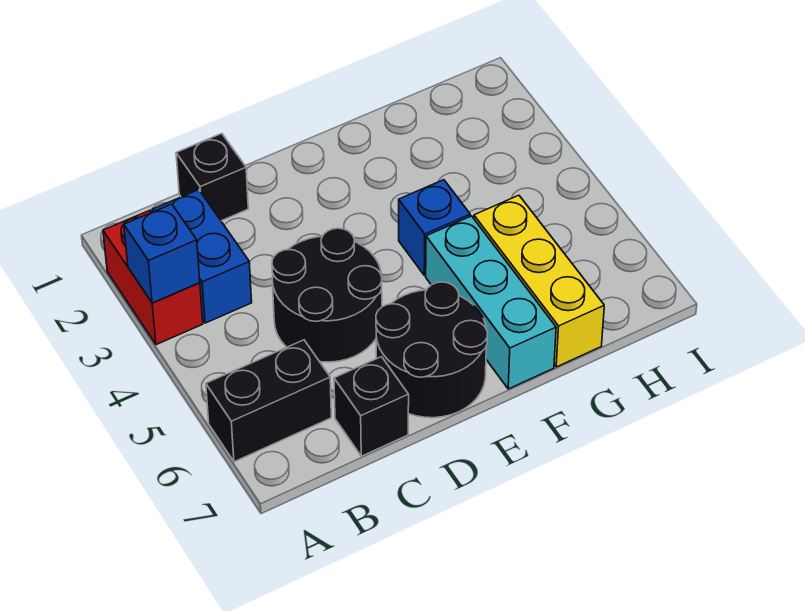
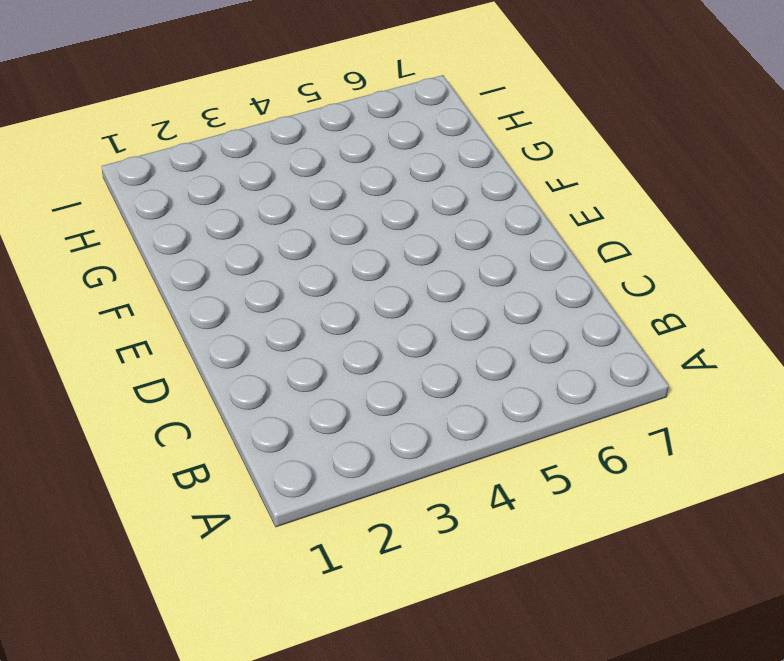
none -> red brick A2:A3 level 1
none -> black brick A6:B6 level 1

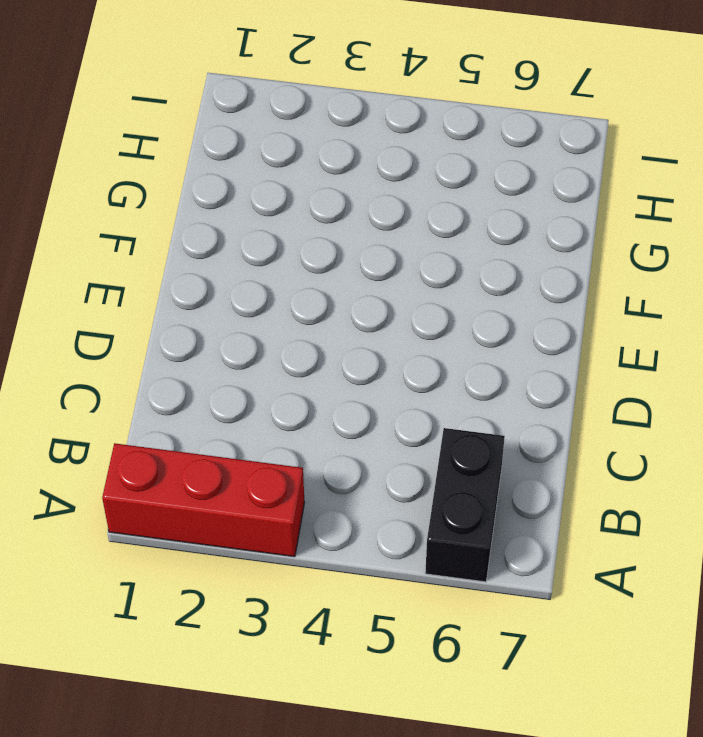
red brick A1:A3 level 1 -> red brick A2:A3 level 1
none -> blue brick B2:B3 level 1
none -> black brick C1 level 1

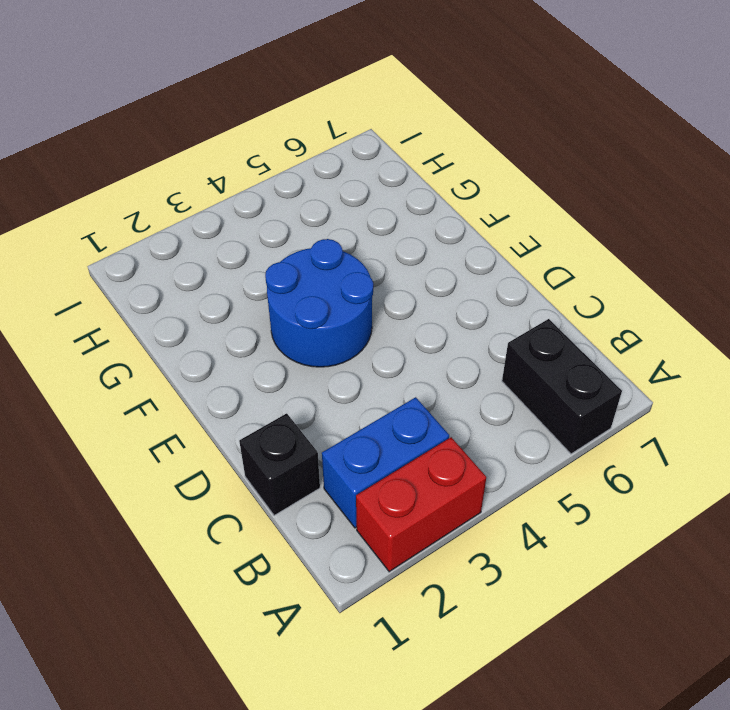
blue round brick E3:F4 level 1 -> blue brick F4 level 1
none -> black round brick C4:D5 level 1
none -> black brick C7 level 1

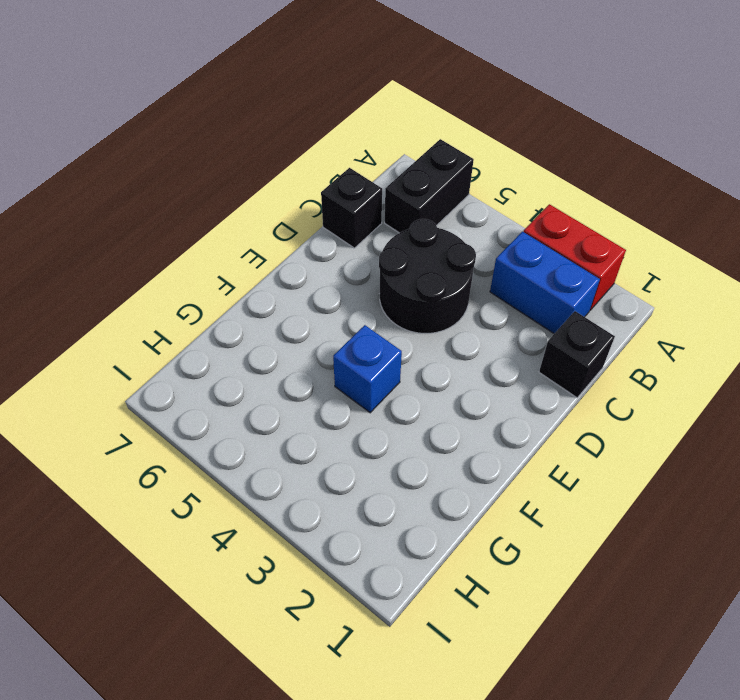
none -> black round brick D6:E7 level 1
none -> cyan brick F5:F7 level 1

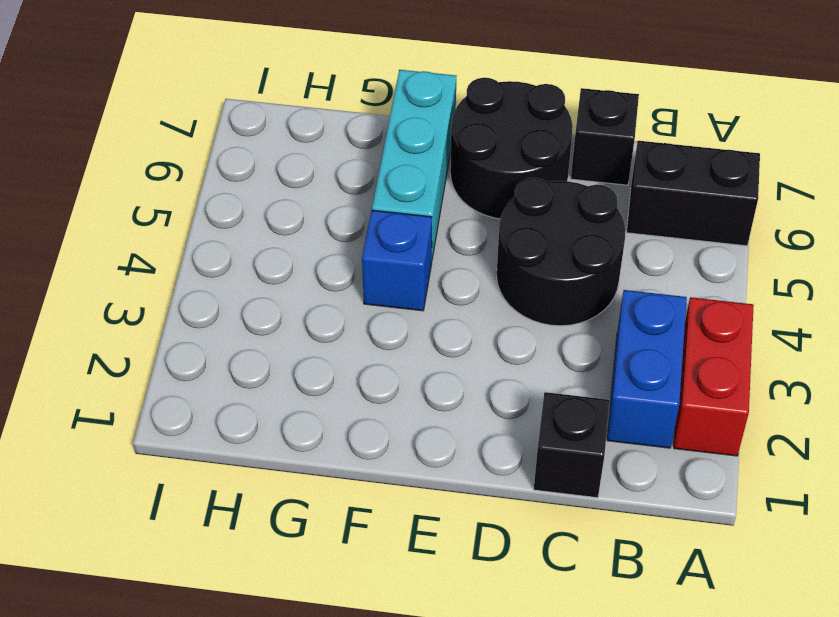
none -> yellow brick G5:G7 level 1
none -> blue brick A3 level 2

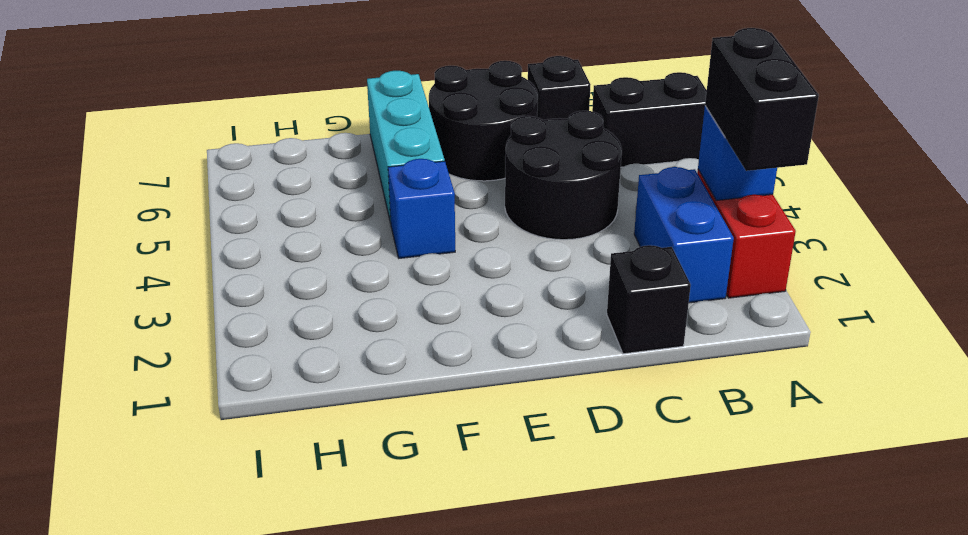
black brick A2:A3 level 3 -> none
none -> yellow brick G5:G7 level 1

